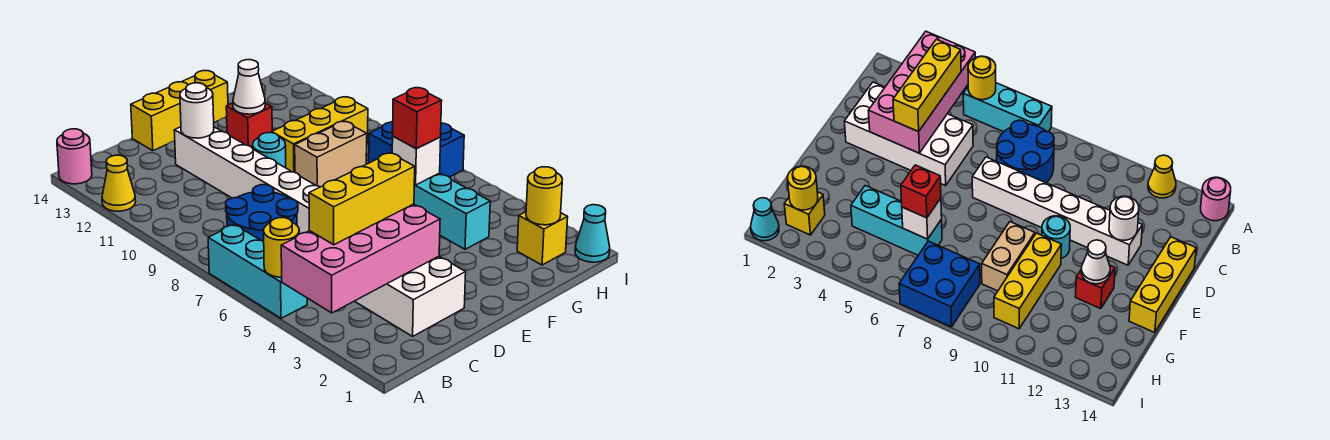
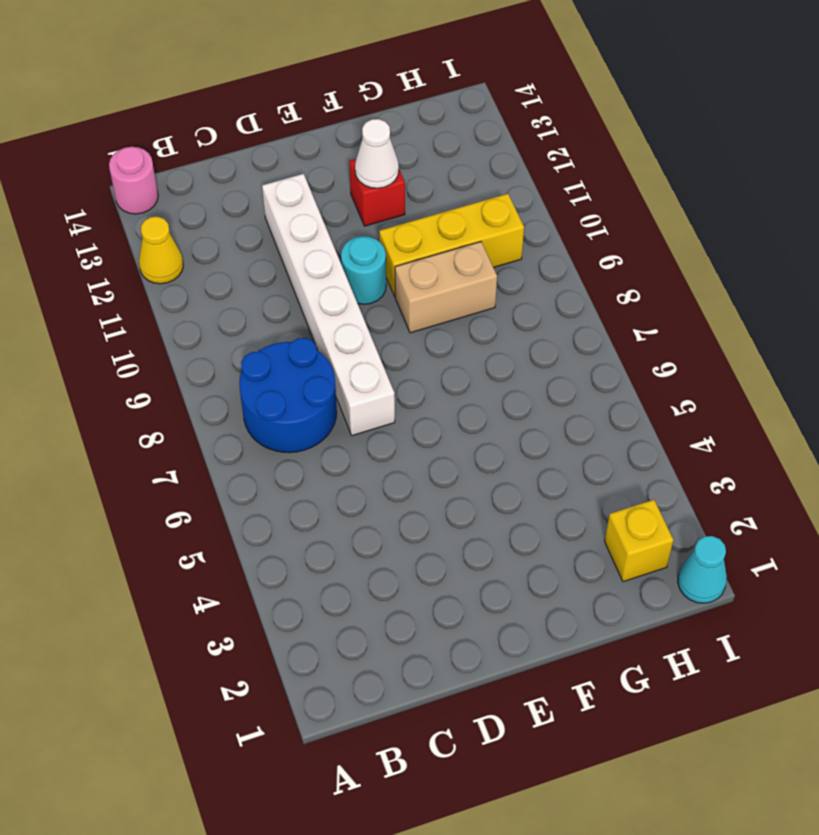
none -> cyan brick A5:A7 level 1
none -> white brick C2:D5 level 1
none -> yellow brick D14:F14 level 1

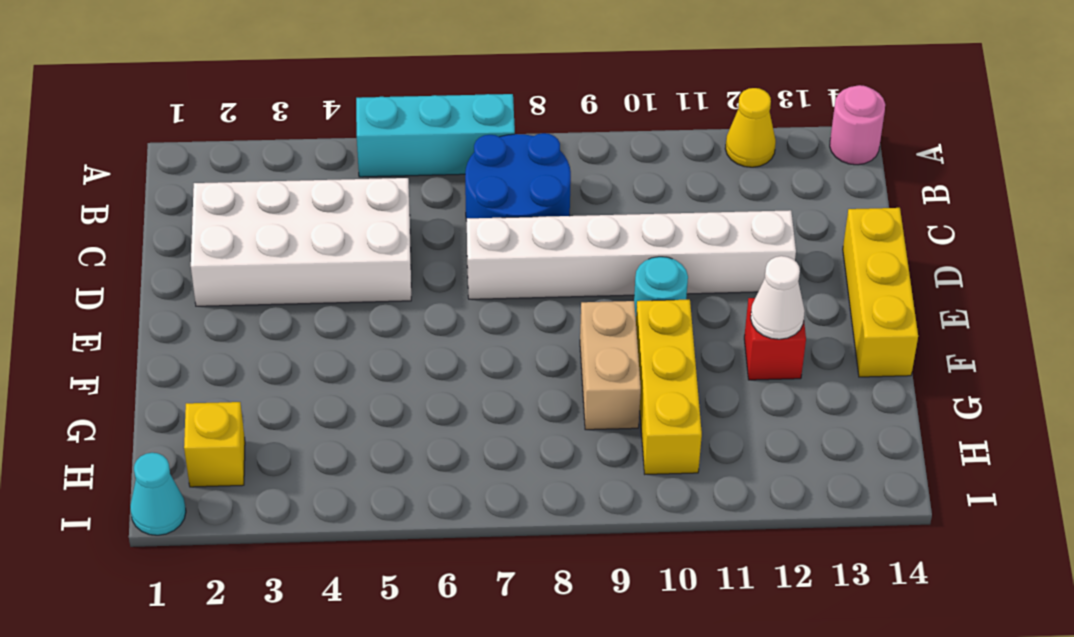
none -> cyan brick G4:G6 level 1
none -> blue brick H7:I8 level 1
none -> pink brick A3:D4 level 2

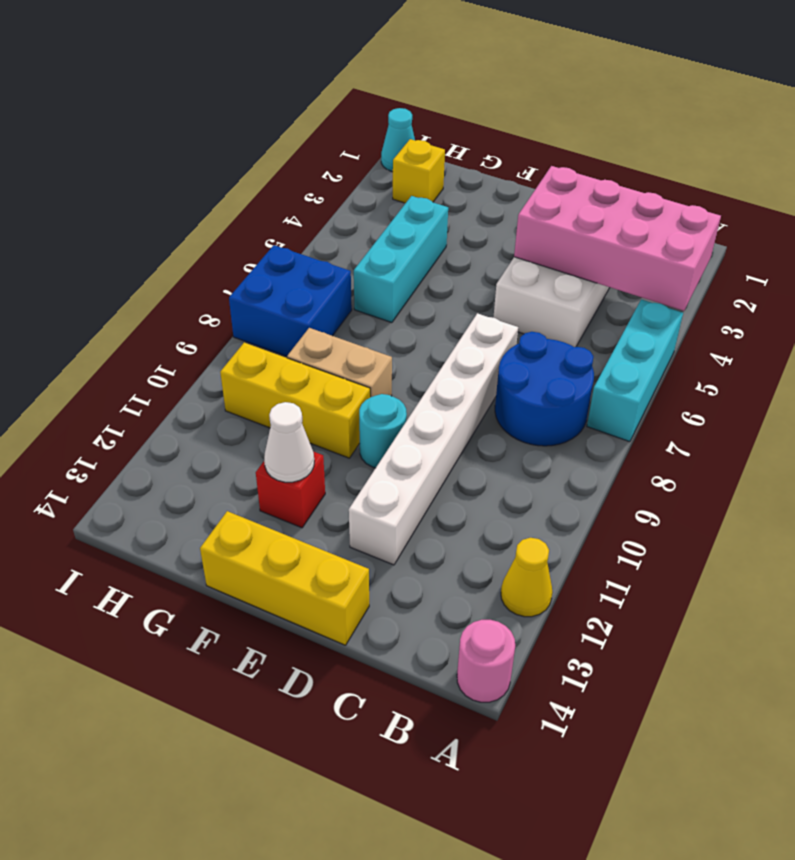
none -> yellow round brick A5 level 2
none -> white round brick D12 level 2
none -> white brick G6 level 2

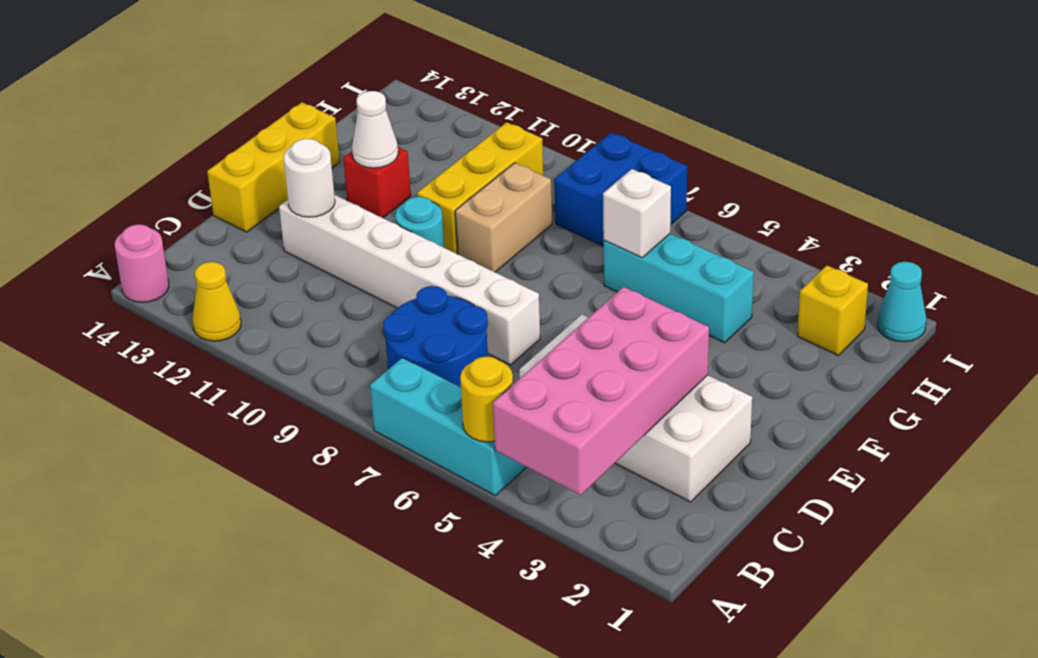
none -> yellow round brick H2 level 2
none -> yellow brick B4:D4 level 3
none -> red brick G6 level 3

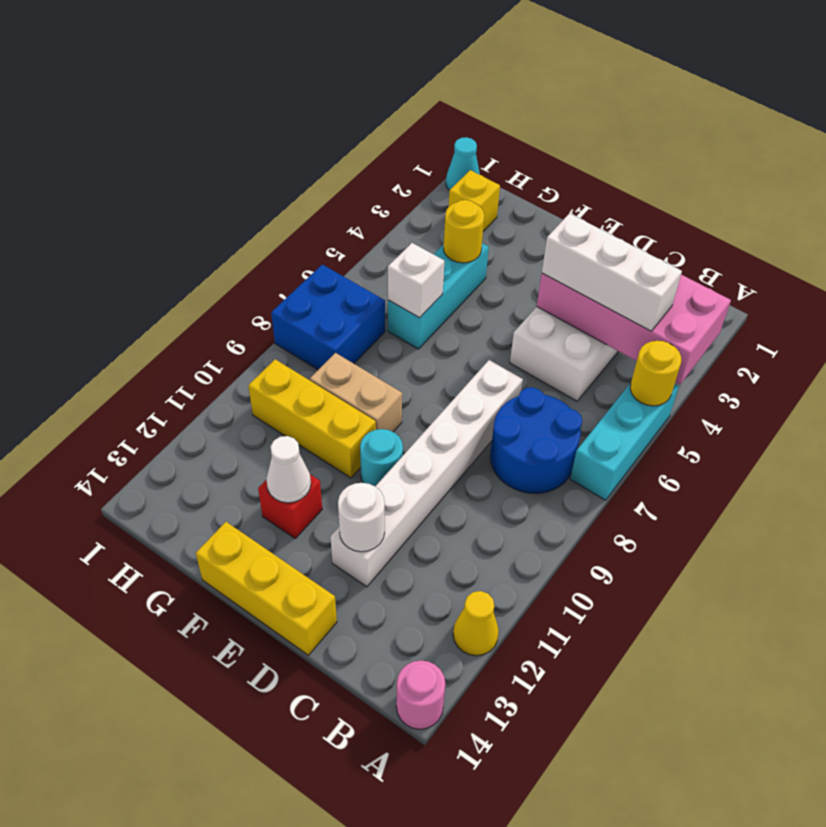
white brick B4:D4 level 3 -> yellow brick B4:D4 level 3
yellow round brick G4 level 2 -> yellow round brick H2 level 2
none -> red brick G6 level 3

